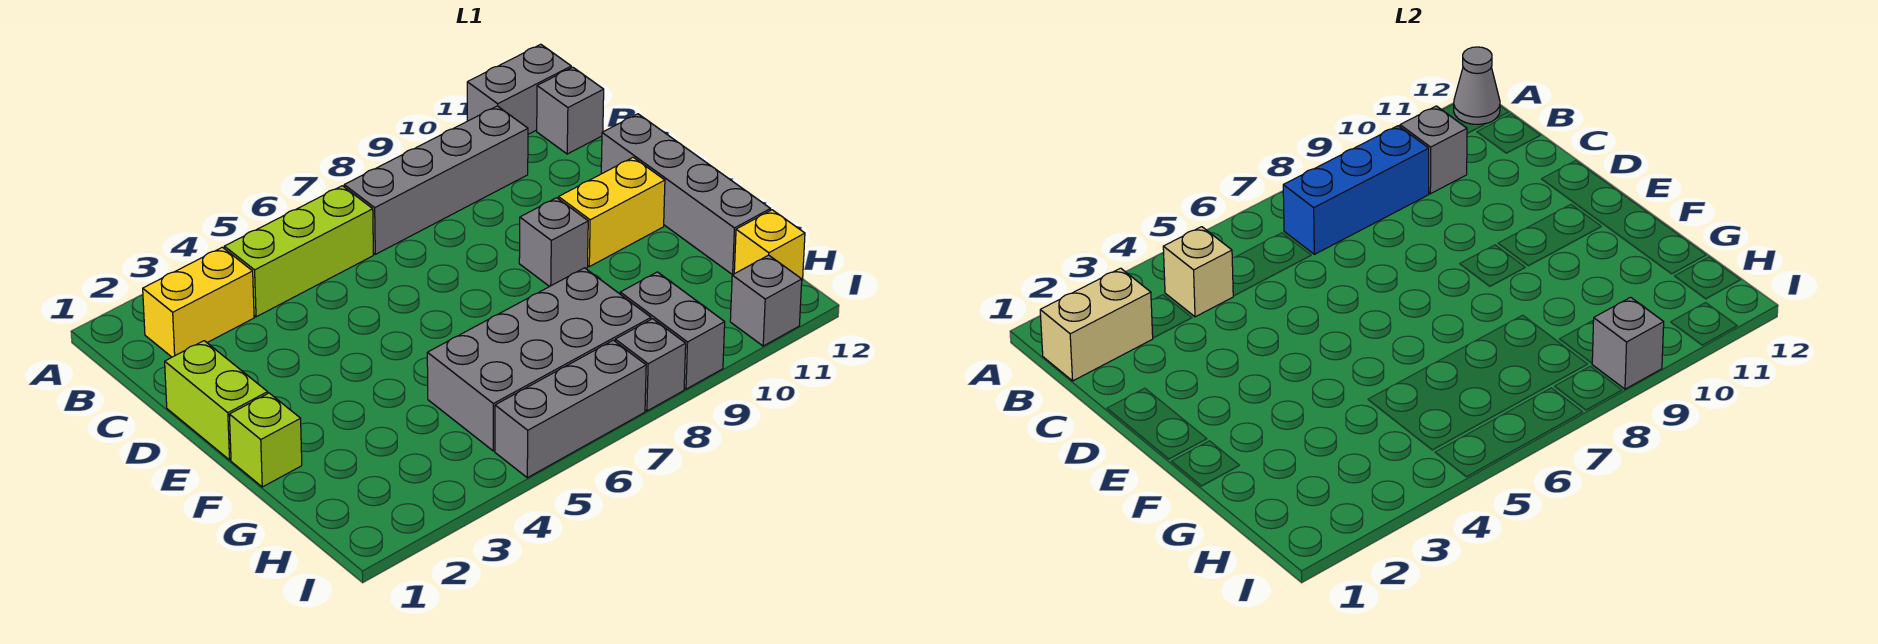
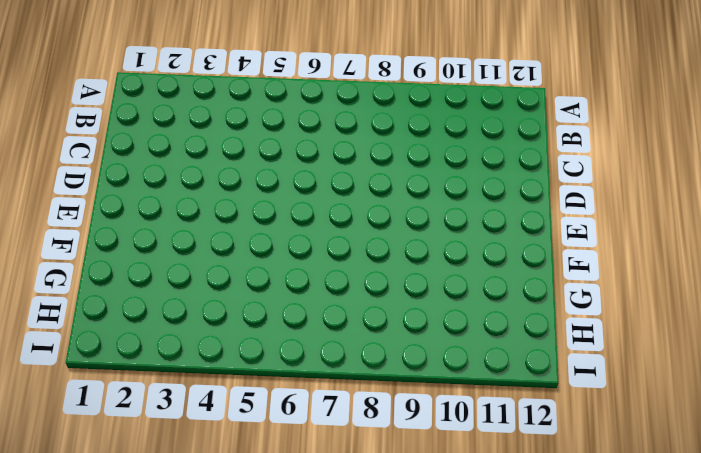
none -> grey brick A11:A12 level 1
none -> yellow brick B2:B3 level 1
none -> lime brick B4:B6 level 1

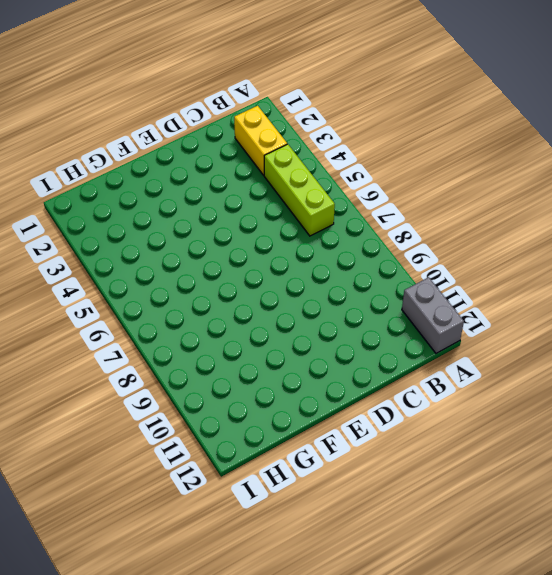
none -> grey brick B7:B10 level 1
none -> grey brick B12 level 1
none -> lime brick D1:E1 level 1

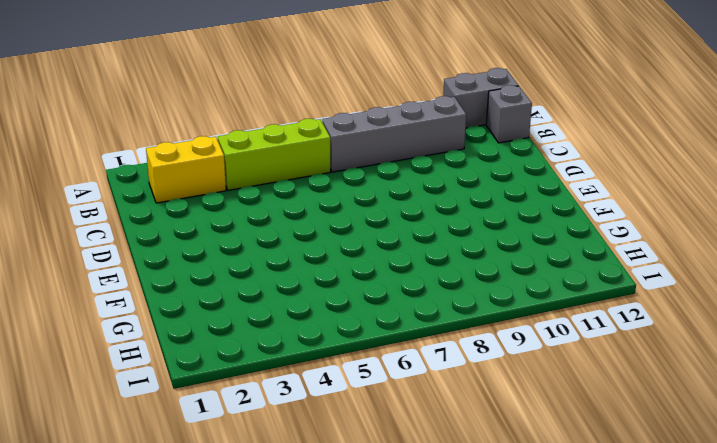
none -> lime brick D1:E1 level 1
none -> grey brick D12:G12 level 1
none -> grey brick E9 level 1

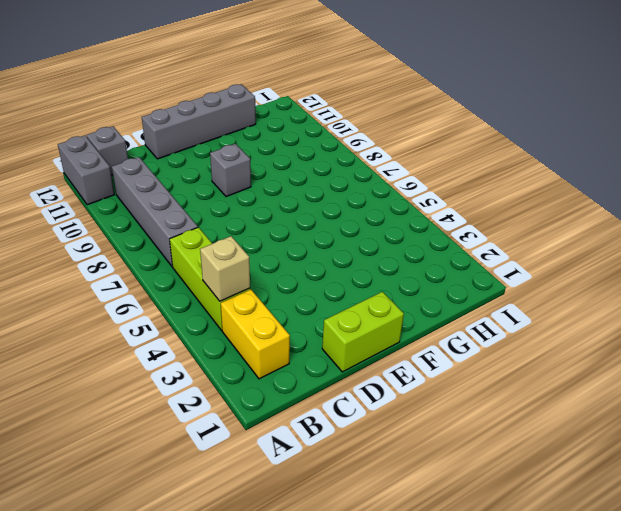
none -> yellow brick E10:E11 level 1
none -> lime brick F1 level 1
none -> grey brick G5:H8 level 1

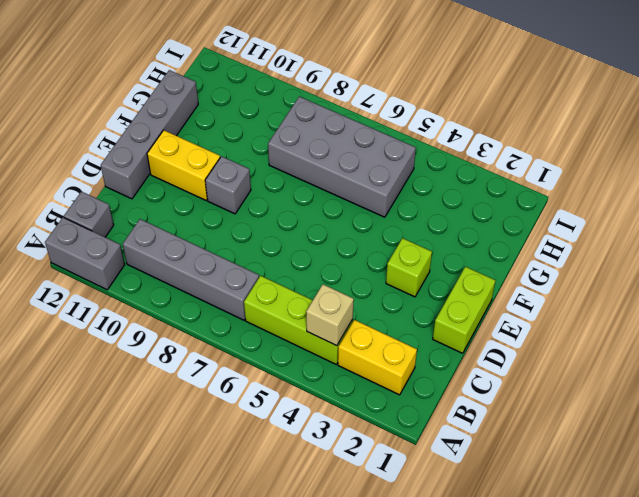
lime brick E3 level 1 -> lime brick F1 level 1
none -> grey brick H9:I9 level 1
none -> yellow brick H12 level 1
none -> grey brick I5:I7 level 1

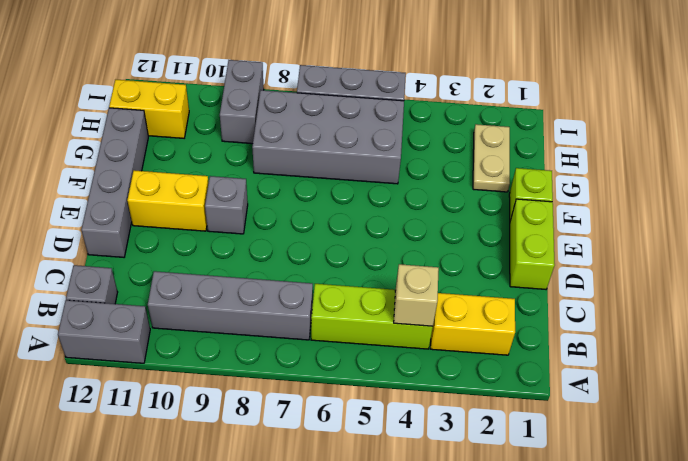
tan plate G2:H2 level 1 -> none
yellow brick H11:H12 level 1 -> yellow brick H12 level 1
none -> grey brick I8 level 1
none -> grey brick I11 level 1
none -> grey cone A12 level 2

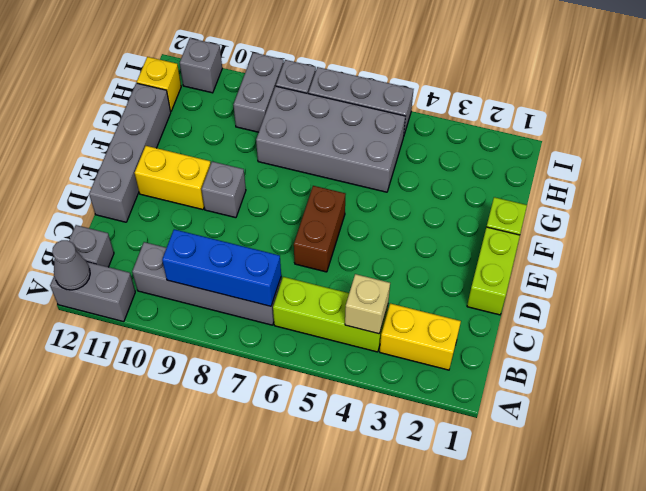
brown brick D6:E6 level 1 -> none
none -> tan brick B1:B2 level 2
none -> grey brick B10 level 2
none -> grey brick I9 level 2

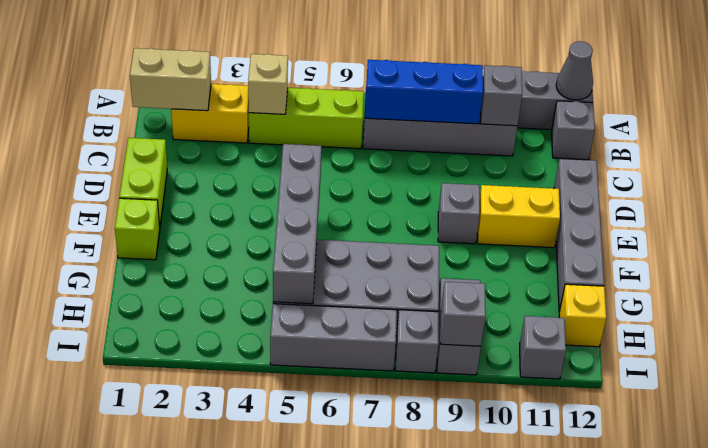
grey brick E5:H5 level 2 -> none

